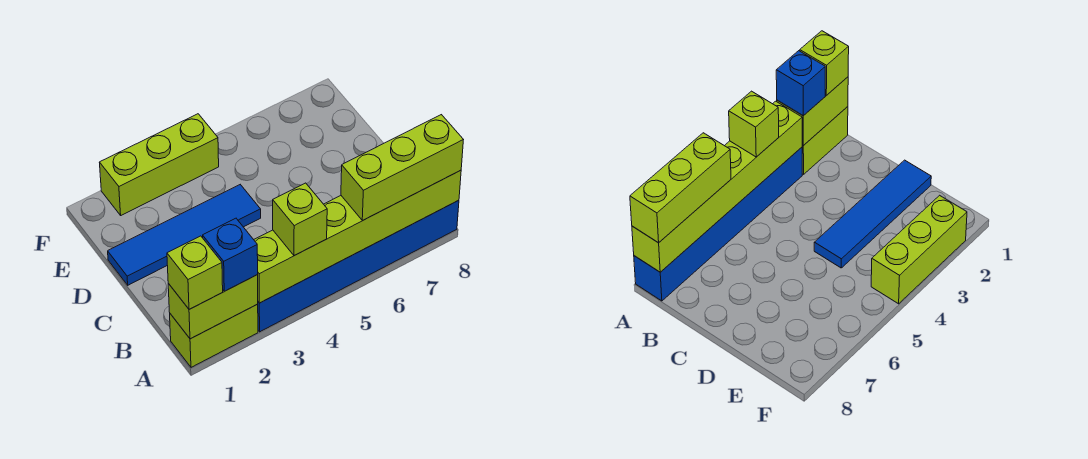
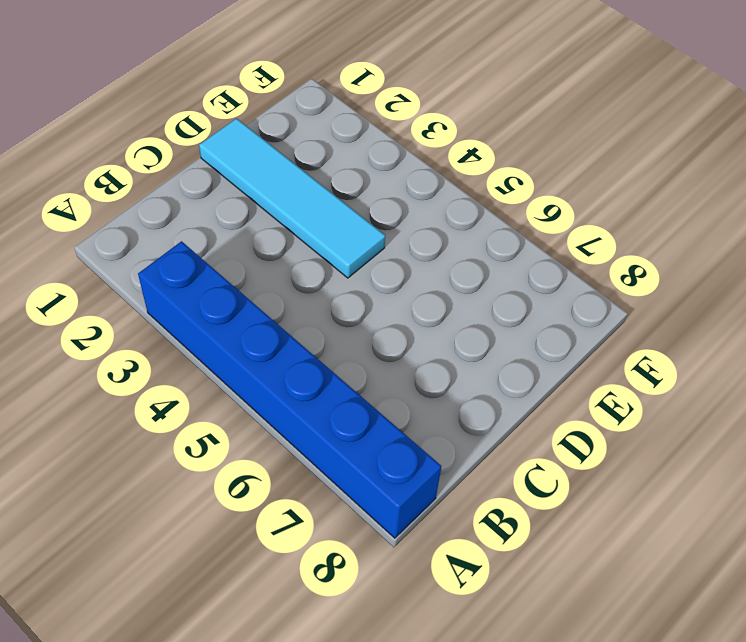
cyan tile D1:D4 level 1 -> blue tile D1:D4 level 1
none -> lime brick A1:A2 level 1
none -> lime brick F2:F4 level 1

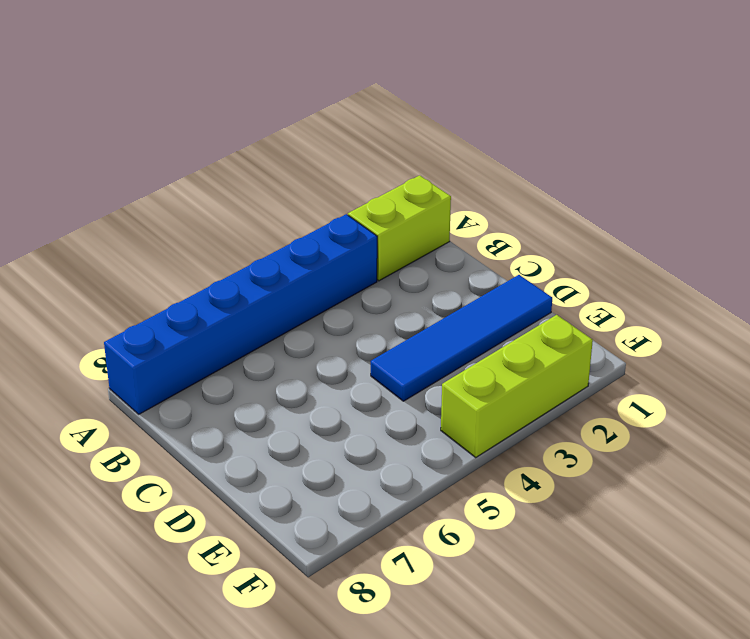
none -> lime brick A1:A2 level 2
none -> lime brick A3:A8 level 2

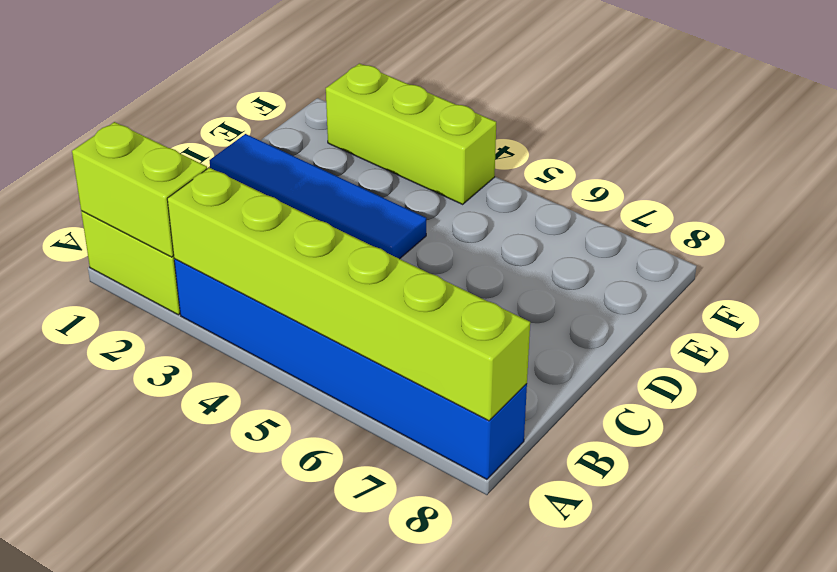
none -> lime brick A1 level 3
none -> blue brick A2 level 3

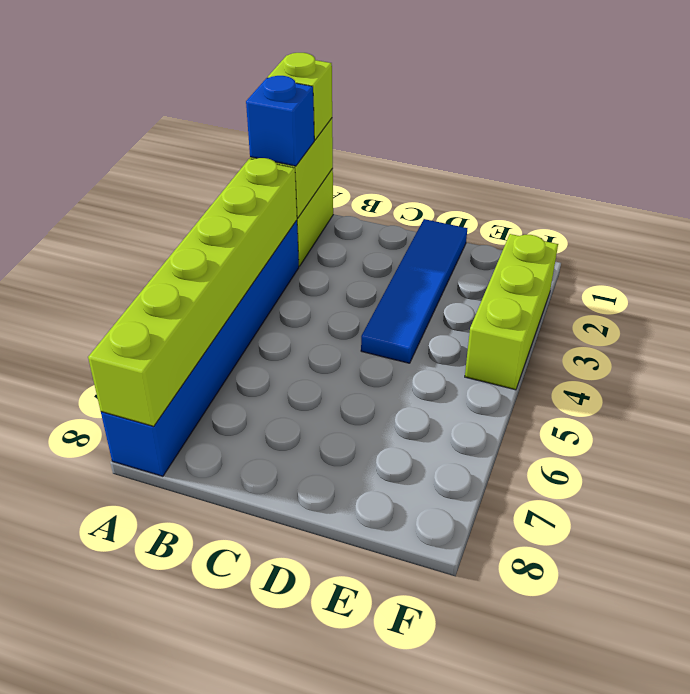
none -> lime brick A4 level 3
none -> lime brick A6:A8 level 3

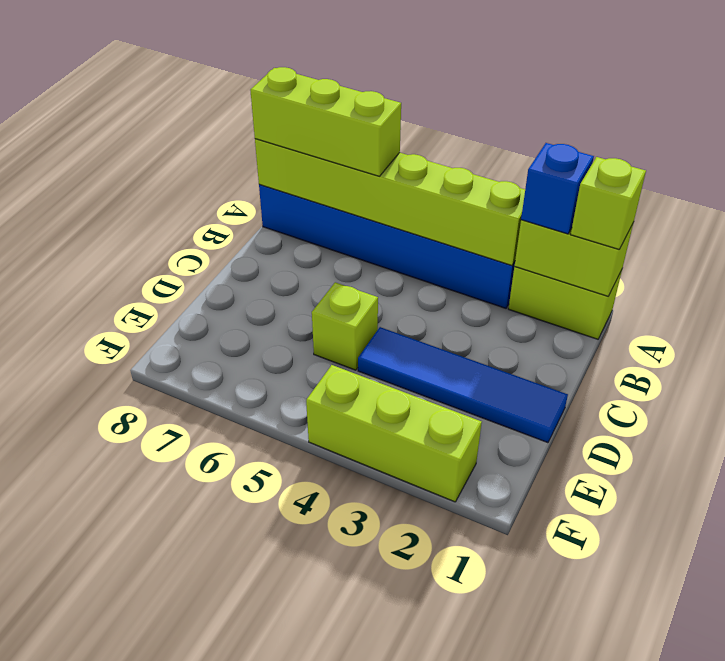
lime brick D5 level 1 -> lime brick A4 level 3

